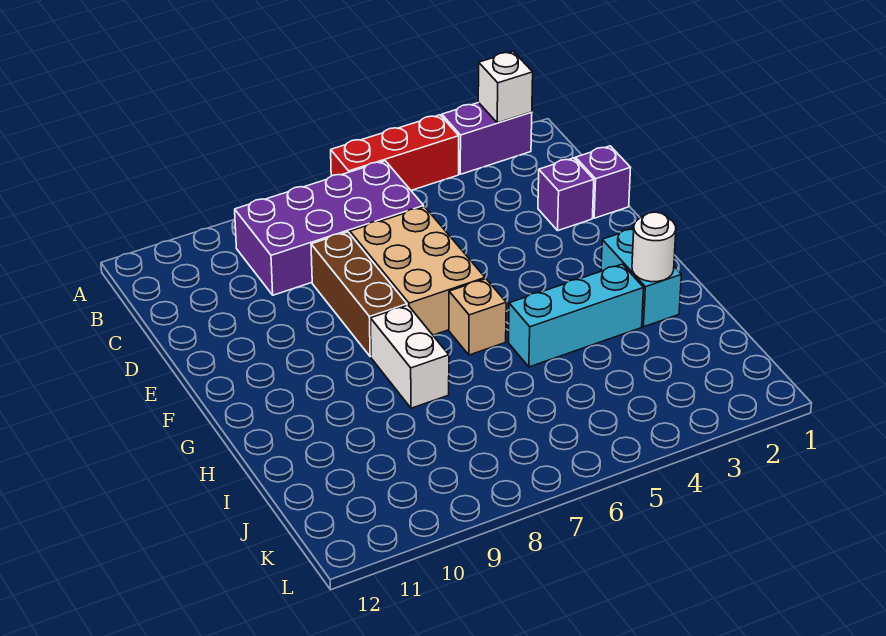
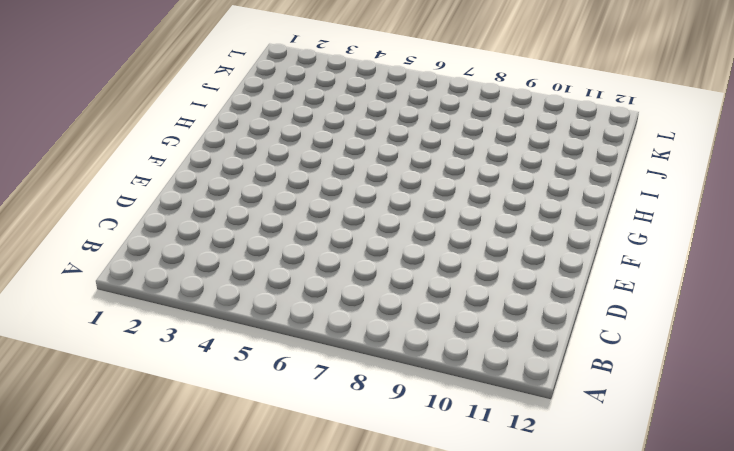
none -> purple brick A2:A3 level 1
none -> red brick A4:A6 level 1
none -> purple brick B6:C9 level 1

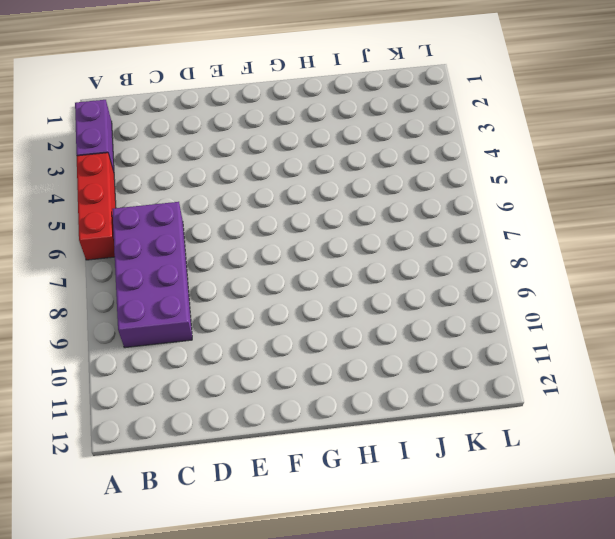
none -> purple brick D1 level 1
none -> purple brick D2 level 1
none -> tan brick D6:F7 level 1

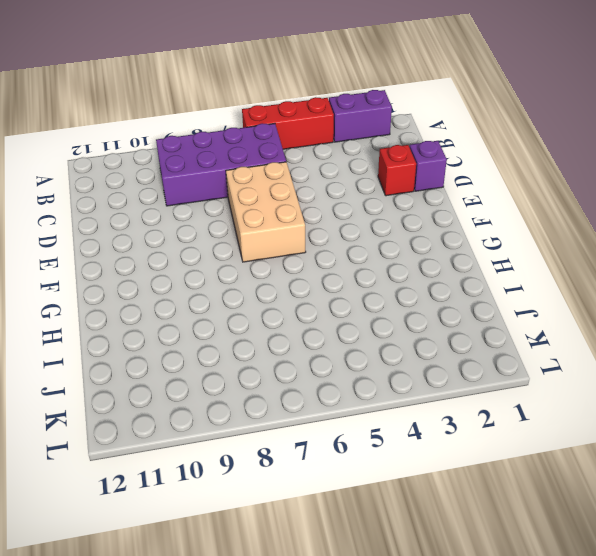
red brick D2 level 1 -> purple brick D2 level 1
none -> brown brick D8:F8 level 1
none -> cyan brick G2:H2 level 1
none -> tan brick G6 level 1

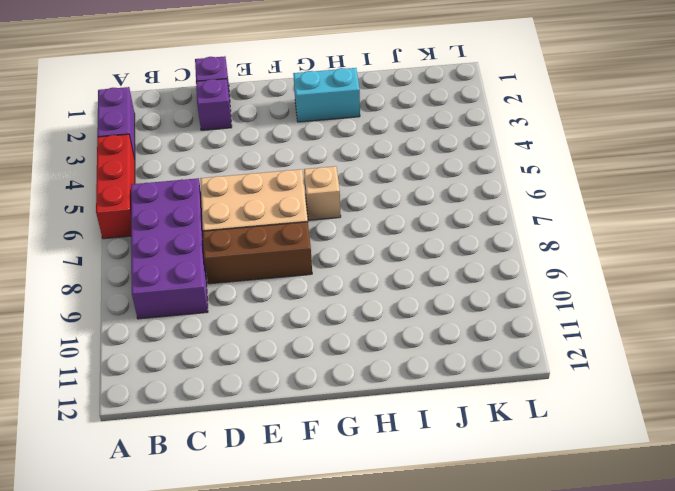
none -> white brick G8:H8 level 1
none -> cyan brick H3:H5 level 1
none -> white brick A2 level 2

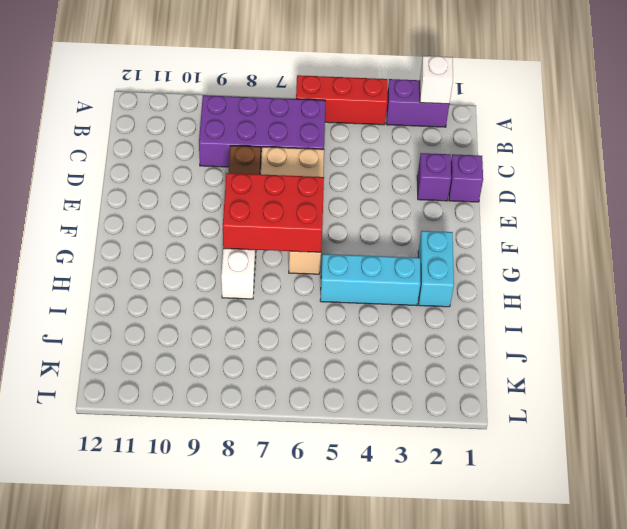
red brick F6:G8 level 2 -> none
none -> white round brick H2 level 2

